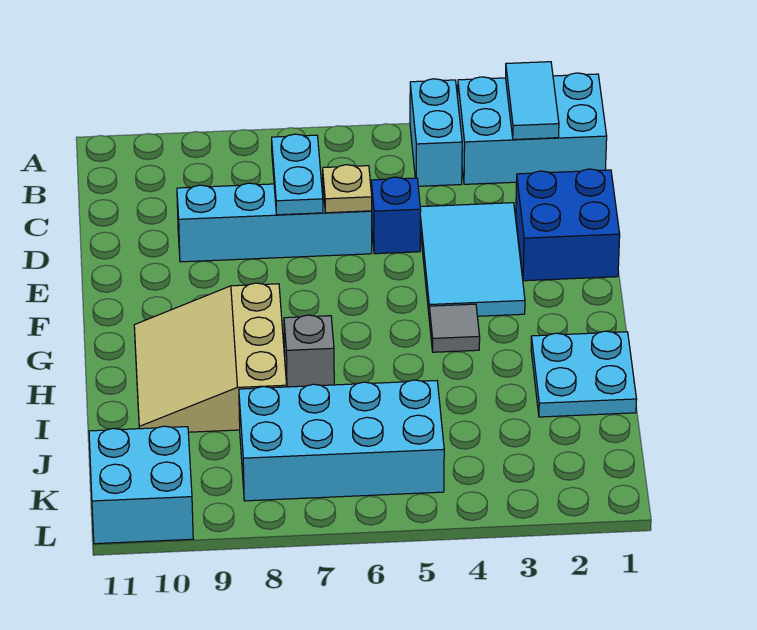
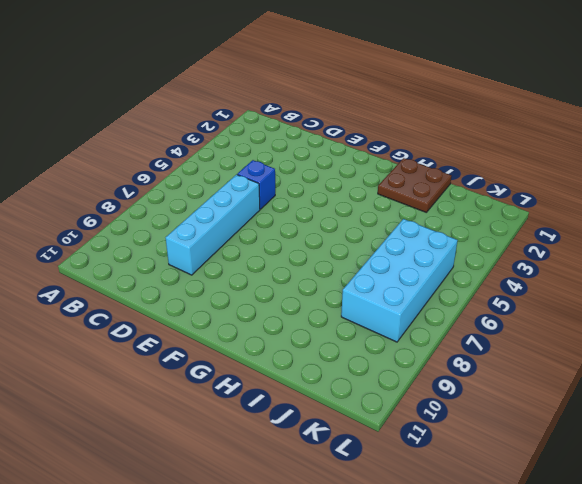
brown plate H1:I2 level 1 -> cyan plate H1:I2 level 1
none -> cyan brick A1:B3 level 1
none -> cyan brick A4:B4 level 1
none -> blue brick D1:E2 level 1

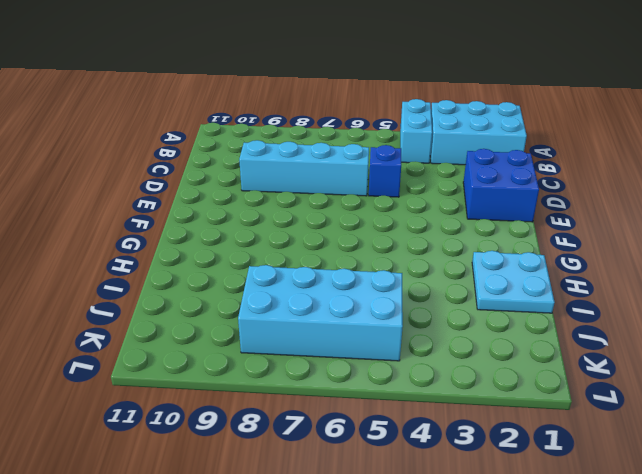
none -> cyan tile D3:F4 level 1
none -> grey tile G4 level 1
none -> tan slope G8:I10 level 1 top 8

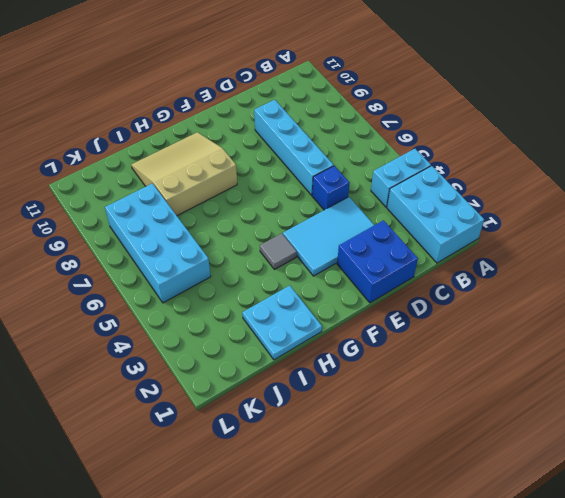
none -> grey brick H7 level 1
none -> cyan brick K10:L11 level 1
none -> cyan tile A2:B2 level 2

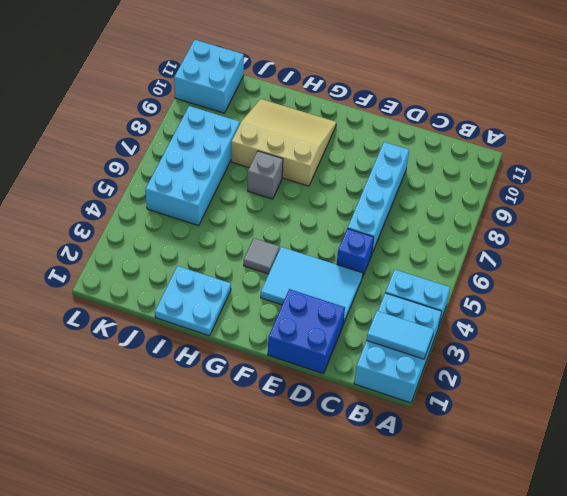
none -> cyan plate C7:D7 level 2
none -> tan plate D6 level 2

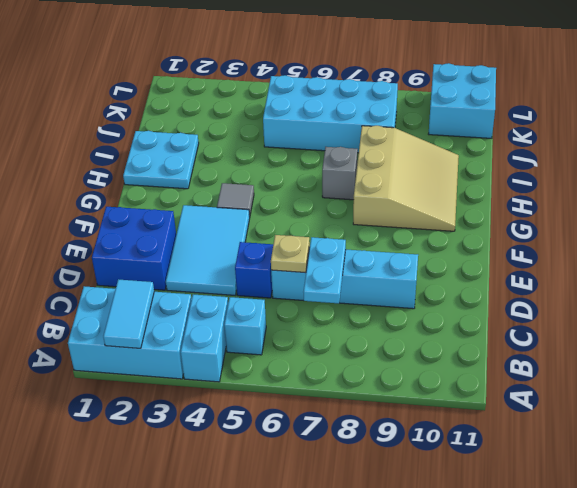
cyan brick B5 level 1 -> none

